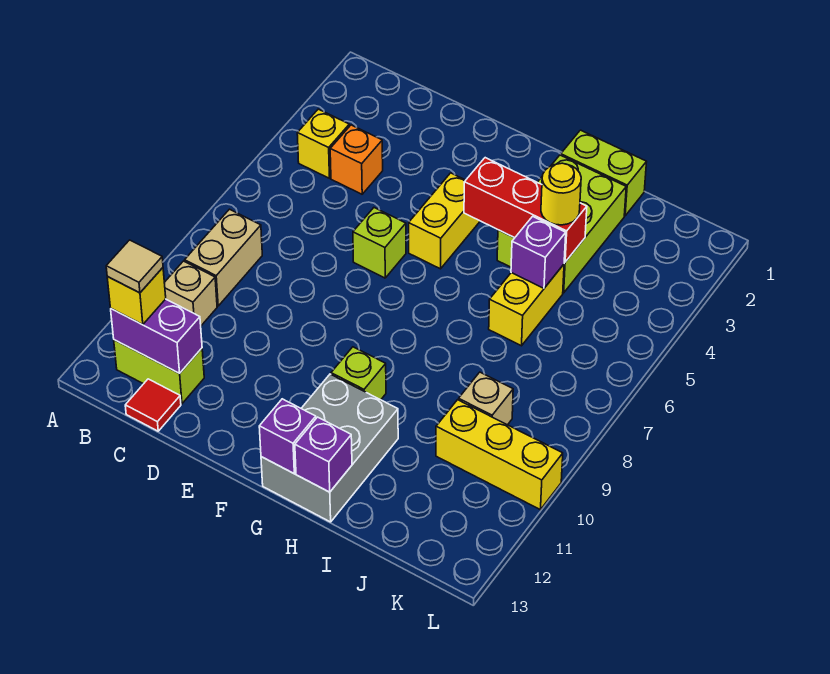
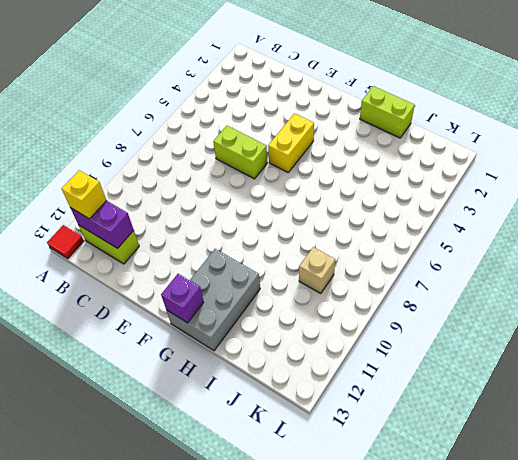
red tile A13 level 1 -> red tile C13 level 1
lime brick D6:E6 level 1 -> lime brick E6 level 1
none -> yellow brick B4 level 1
none -> tan brick B8:B9 level 1
none -> tan brick B10 level 1

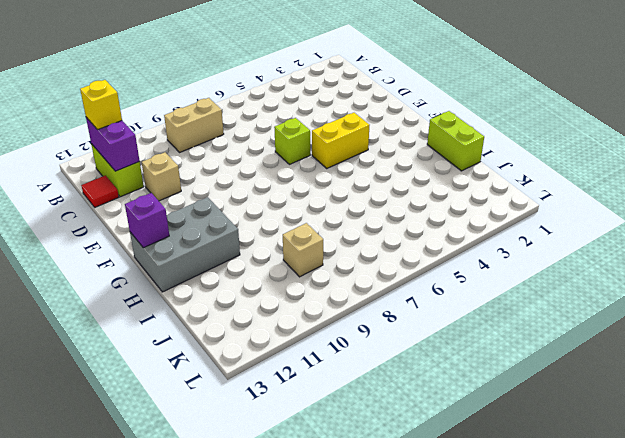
tan brick D11 level 1 -> tan brick B10 level 1
none -> yellow brick B4 level 1
none -> orange brick C4 level 1
none -> lime brick G10 level 1

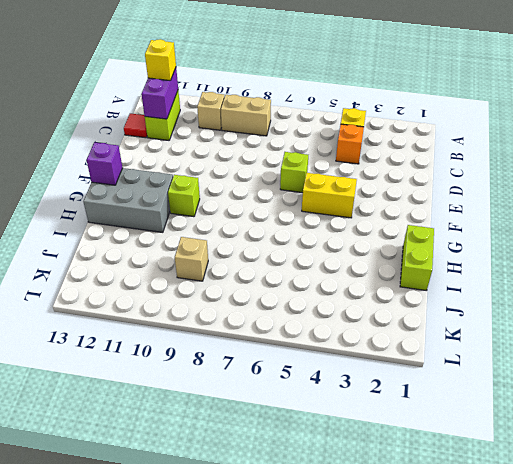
none -> lime brick H2:I4 level 1
none -> yellow brick I5:I6 level 1
none -> yellow brick J10:L10 level 1

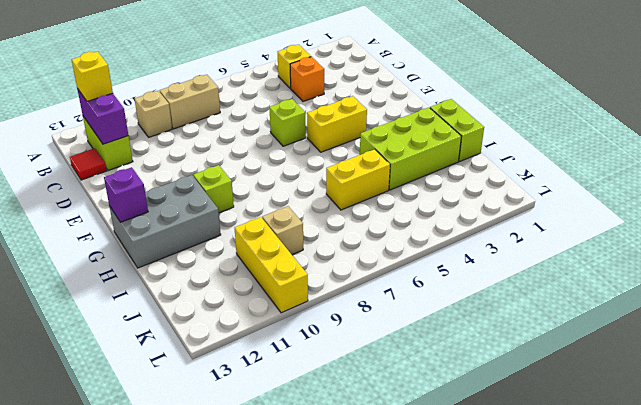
none -> red brick G4:I4 level 2
none -> purple brick H13 level 2
none -> purple brick I5 level 2

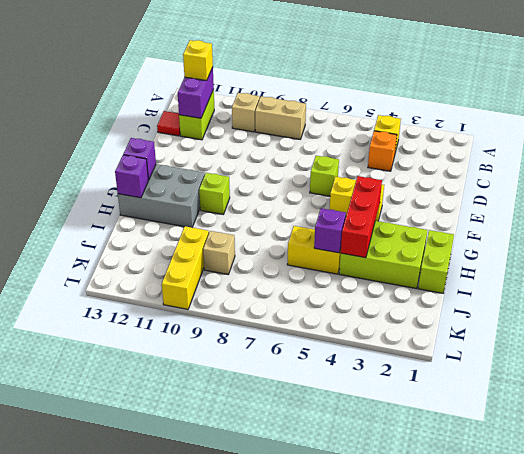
none -> yellow round brick I4 level 3
none -> tan tile B12 level 4

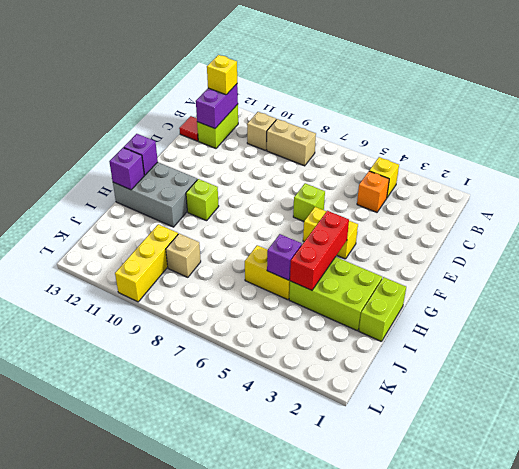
none -> yellow round brick I4 level 3
none -> tan tile B12 level 4

